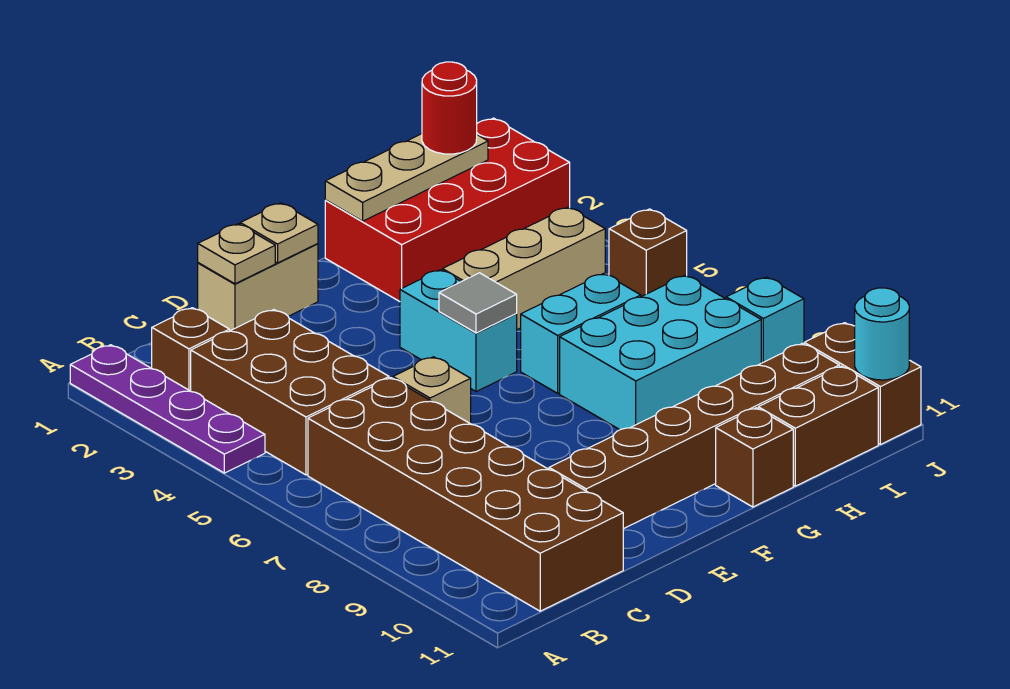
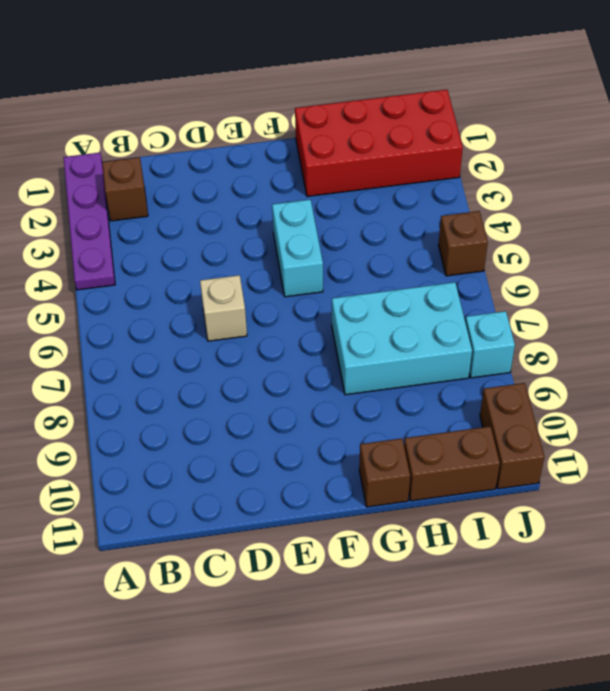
none -> brown brick B3:C5 level 1
none -> brown brick B6:C11 level 1
none -> tan brick D1:E1 level 1

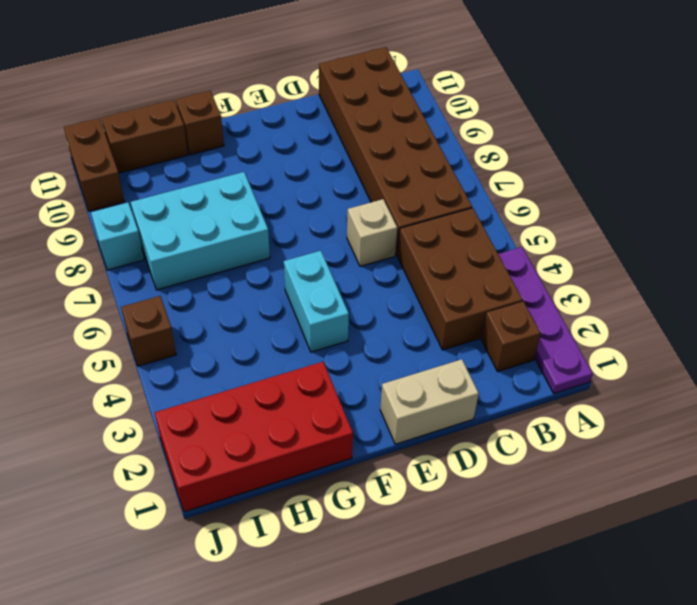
none -> brown brick D10:I10 level 1
none -> tan brick G4:I4 level 1
none -> cyan brick G6:H6 level 1

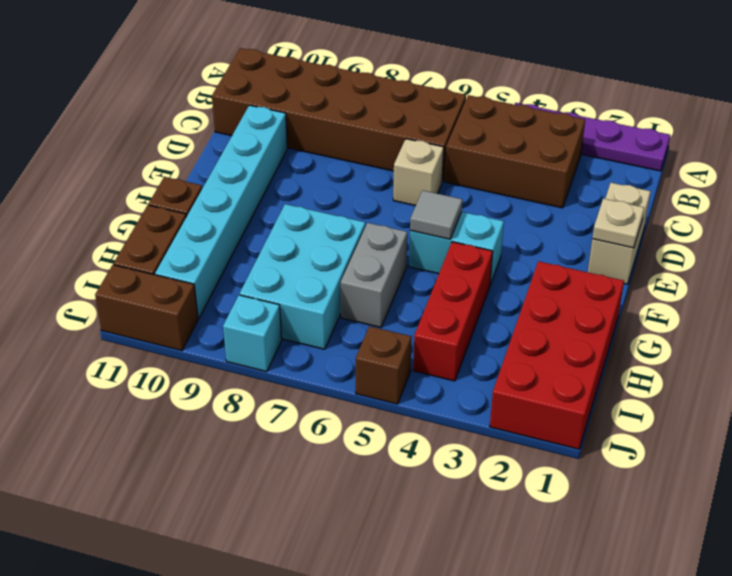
cyan brick D10:I10 level 1 -> brown brick D10:I10 level 1
red brick G4:I4 level 1 -> tan brick G4:I4 level 1
grey brick G6:H6 level 1 -> cyan brick G6:H6 level 1
none -> brown brick B2 level 1
none -> tan plate D1 level 2
none -> tan plate G1:I1 level 2

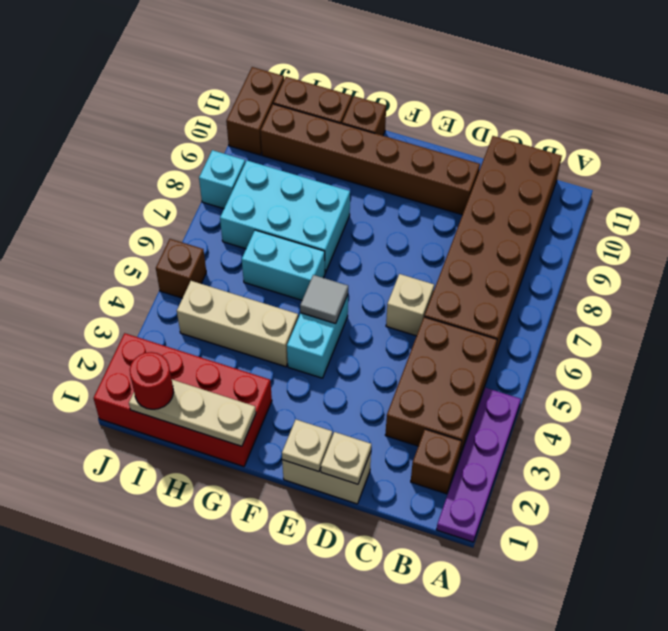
none -> cyan round brick J11 level 2

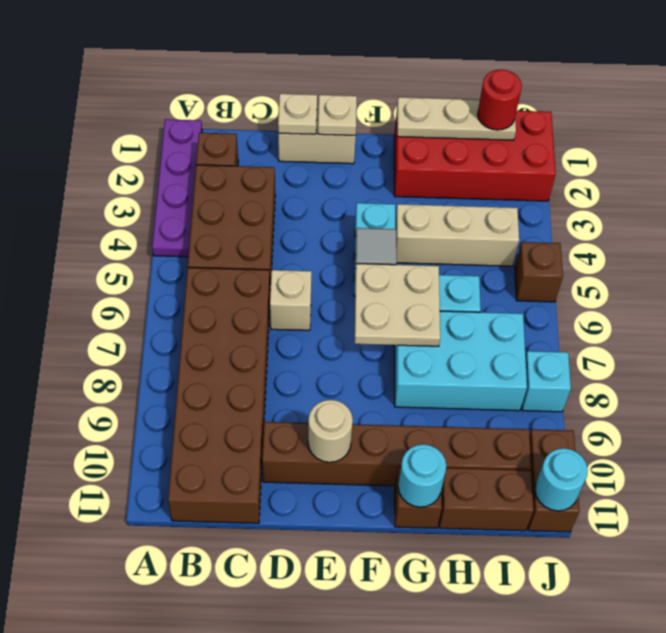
tan round brick E10 level 2 -> none
tan plate F6:G7 level 2 -> none
cyan round brick G11 level 2 -> none

